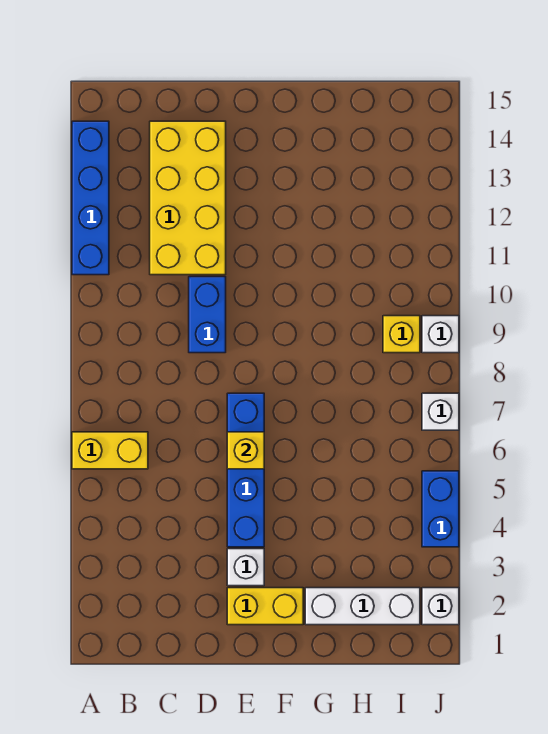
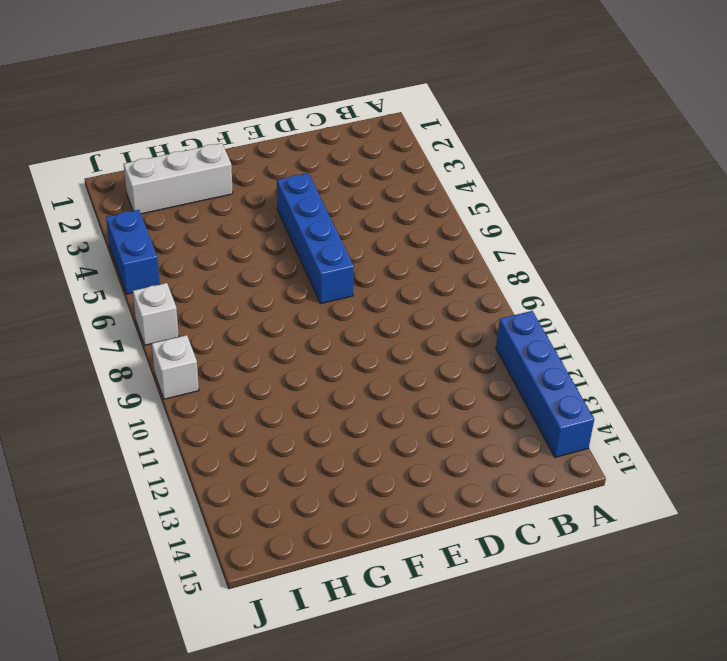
none -> yellow brick A6:B6 level 1
none -> yellow brick C11:D14 level 1
none -> blue brick D9:D10 level 1

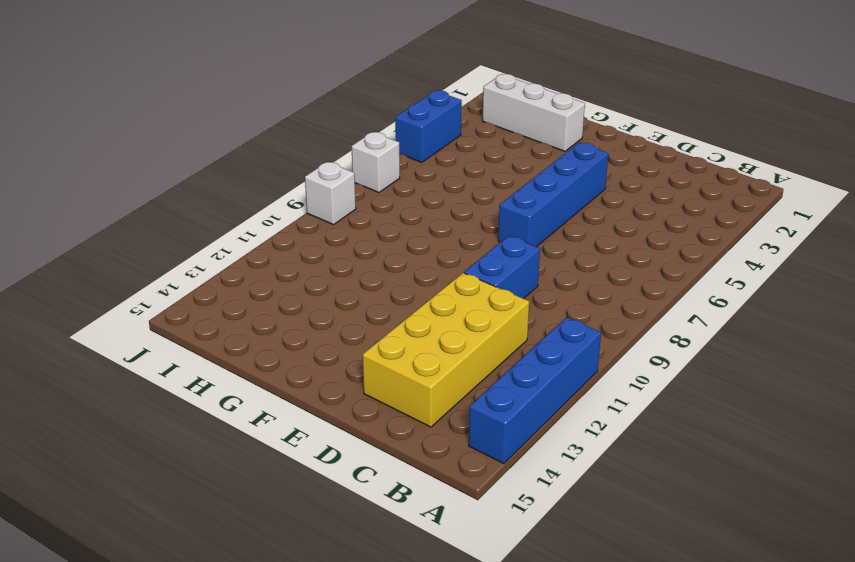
none -> yellow brick A6:B6 level 1
none -> yellow brick E2:F2 level 1
none -> white brick E3 level 1

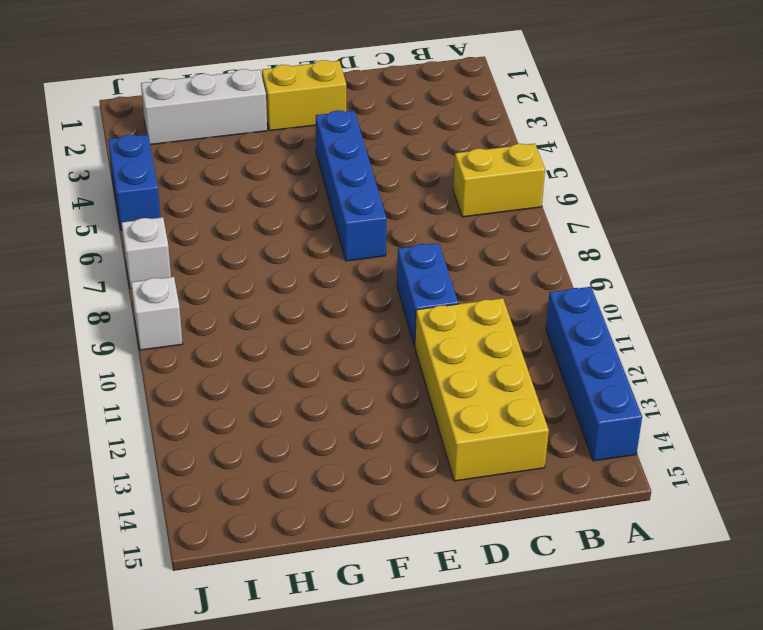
none -> white brick E3 level 1
none -> yellow brick I9 level 1
none -> white brick J2 level 1

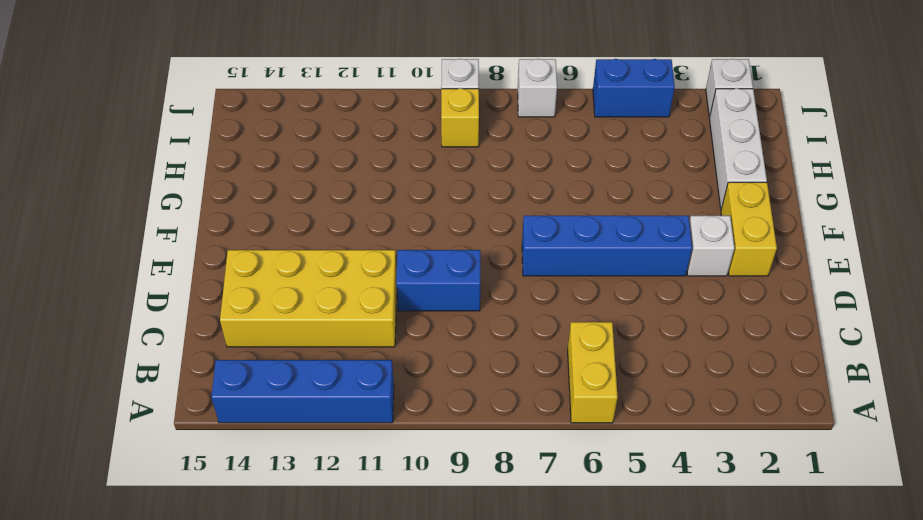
none -> yellow brick E6 level 2

